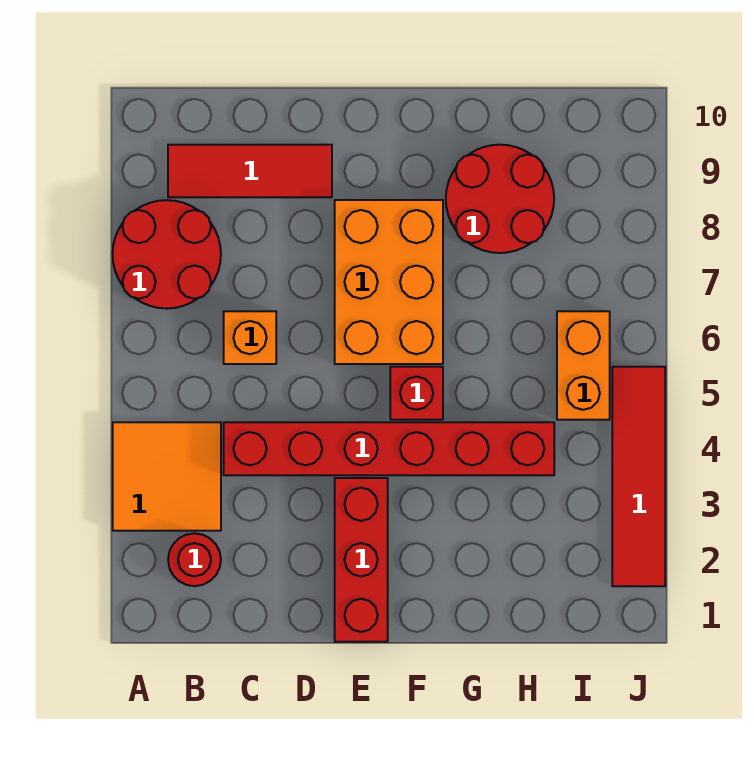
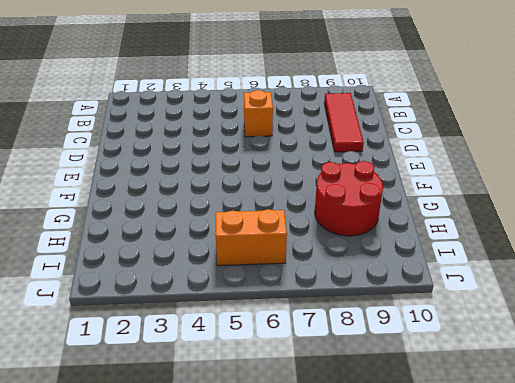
none -> orange tile A3:B4 level 1
none -> red round brick A7:B8 level 1
none -> red round brick B2 level 1

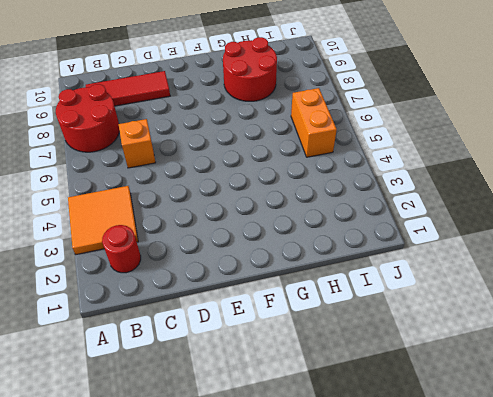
none -> red brick C4:H4 level 1
none -> red brick E1:E3 level 1
none -> orange brick E6:F8 level 1

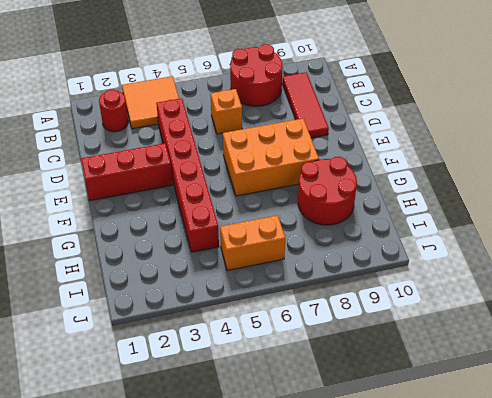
none -> red brick F5 level 1
none -> red tile J2:J5 level 1

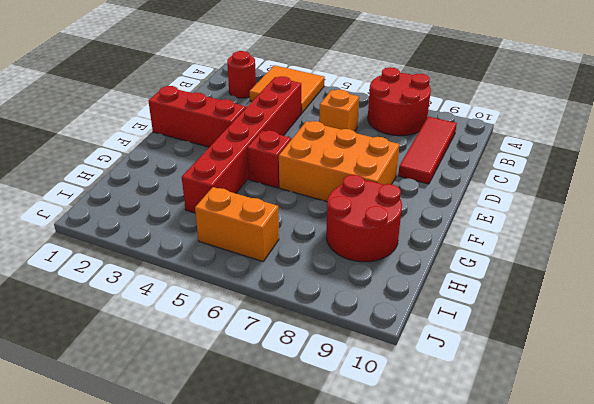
none -> red tile J2:J5 level 1

